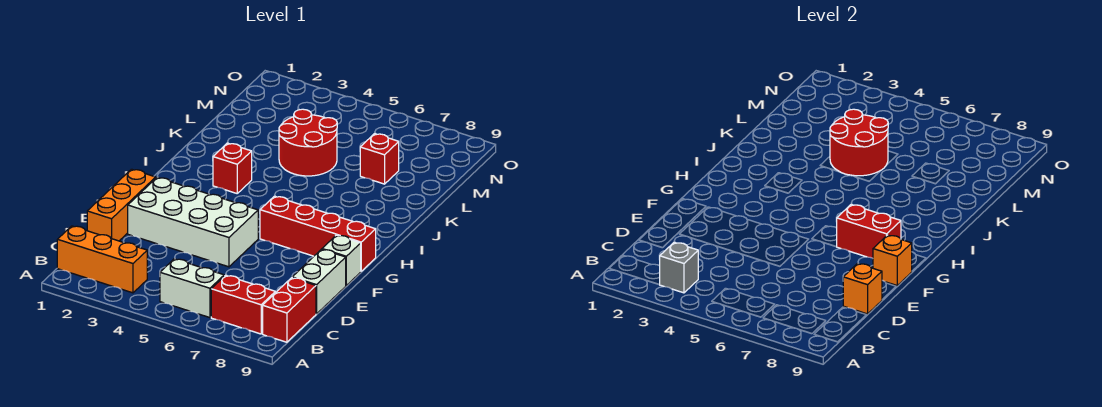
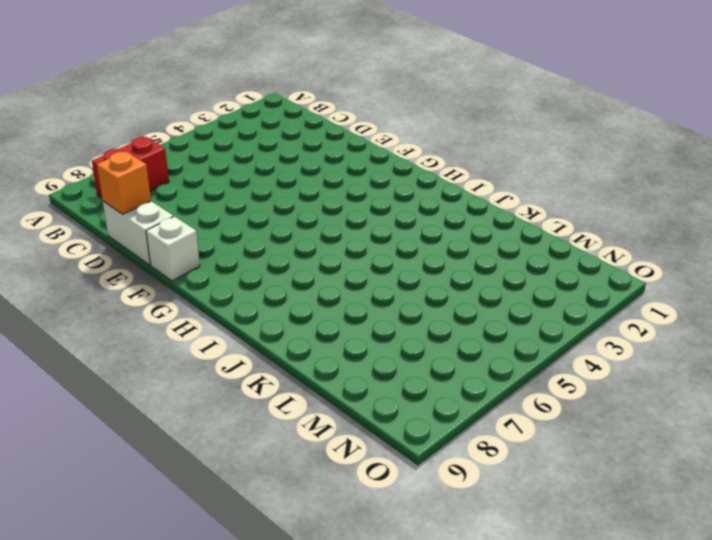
none -> orange brick B1:B3 level 1
none -> white brick B5:B6 level 1
none -> red brick B9:C9 level 1

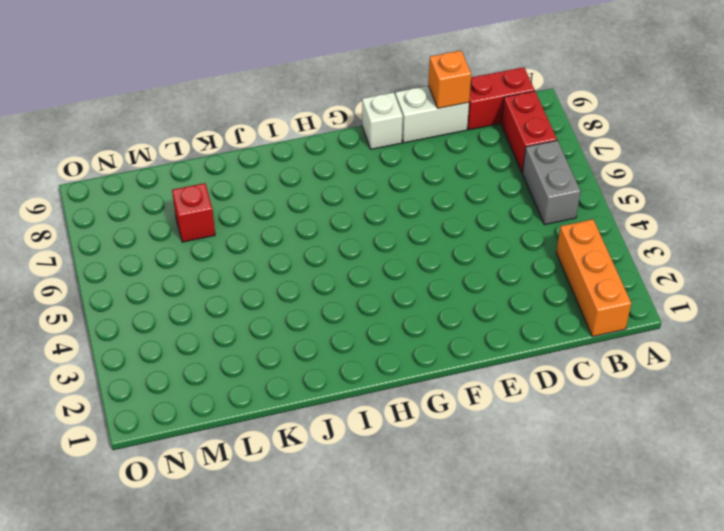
grey brick B5:B6 level 1 -> white brick B5:B6 level 1
none -> orange brick D1:F1 level 1
none -> white brick E2:F5 level 1
none -> red brick G6:G9 level 1

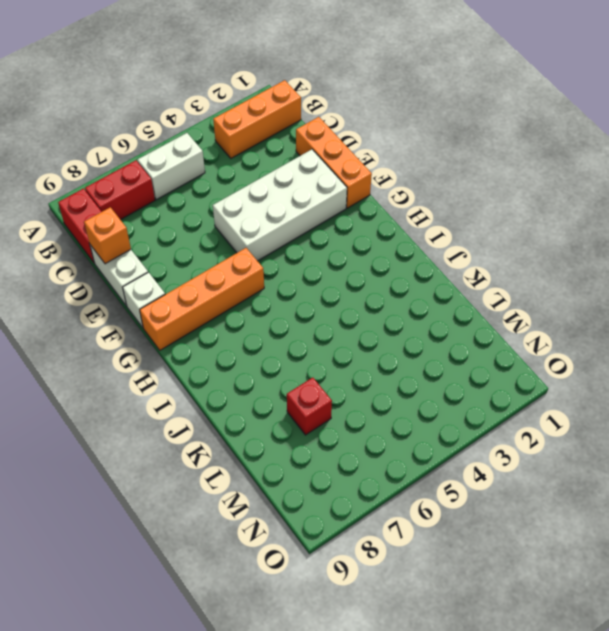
orange brick G6:G9 level 1 -> red brick G6:G9 level 1
none -> red brick I3 level 1
none -> red round brick K4:L5 level 1
none -> grey brick B3 level 2

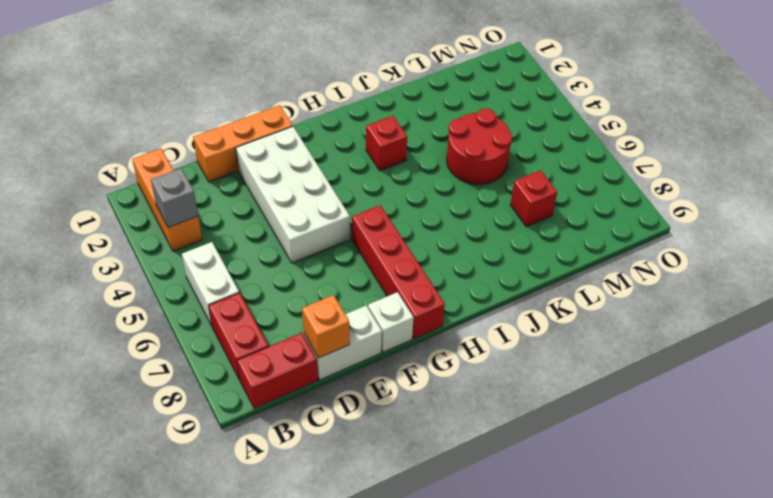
none -> orange brick F9 level 2
none -> red brick G7:G8 level 2
none -> red round brick K4:L5 level 2

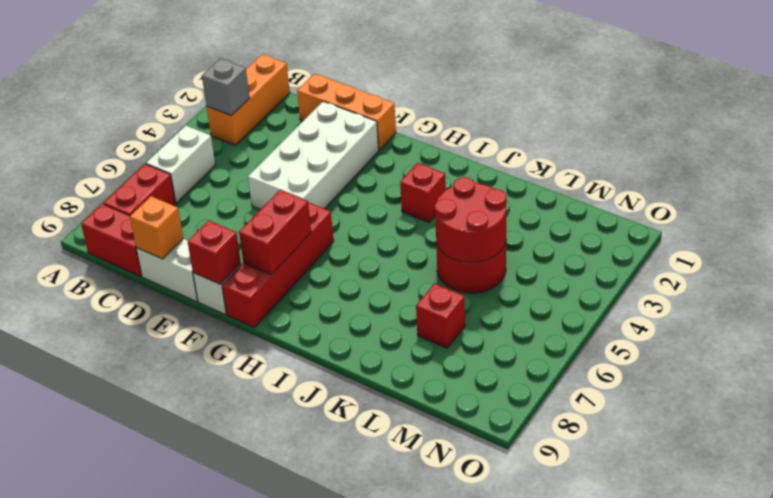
red brick F9 level 2 -> orange brick F9 level 2

